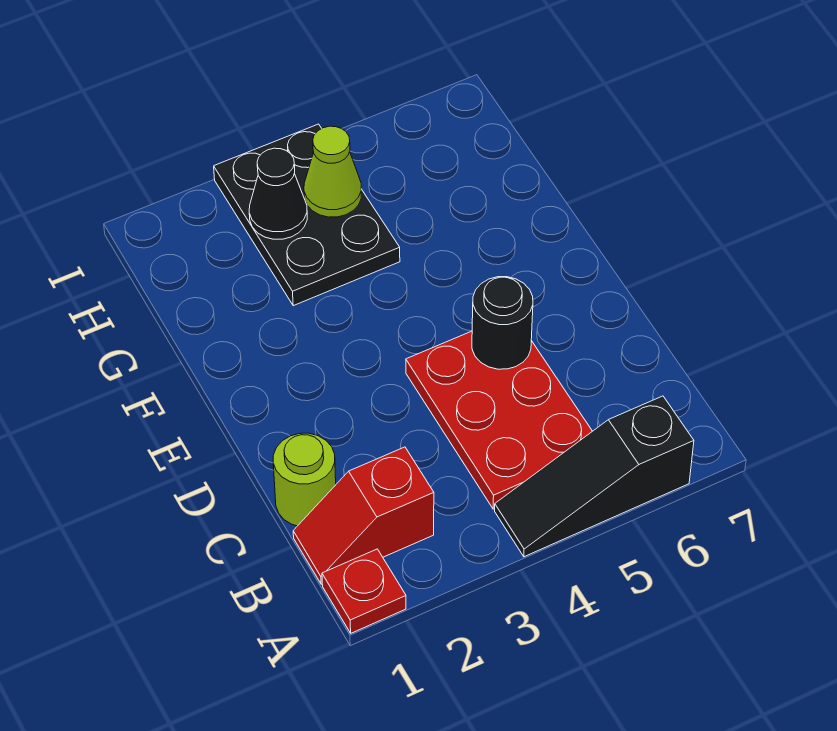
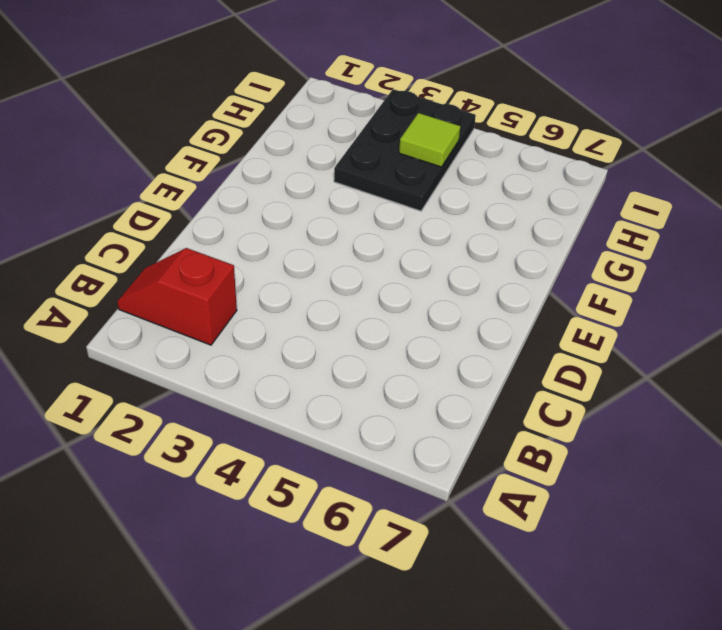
lime tile H4 level 2 -> lime cone H4 level 2
none -> red plate A1 level 1
none -> black slope A4:A6 level 1 top 6

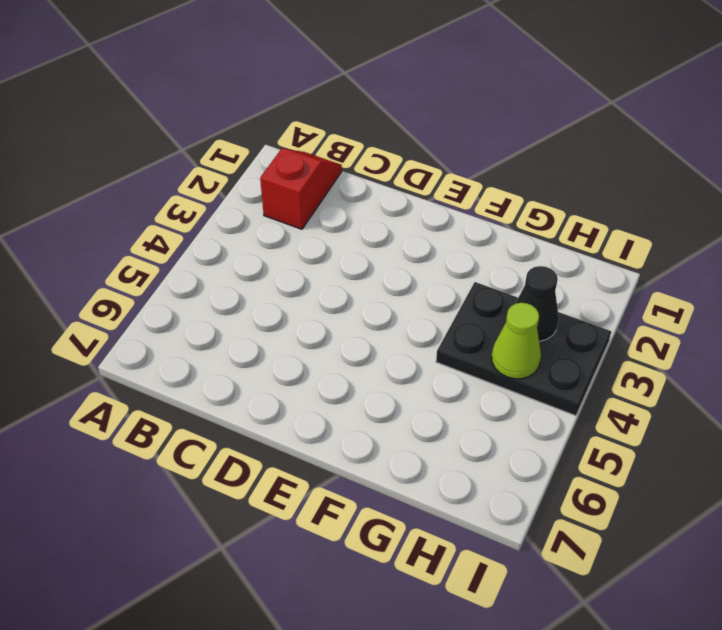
none -> red plate A1 level 1
none -> black slope A4:A6 level 1 top 6

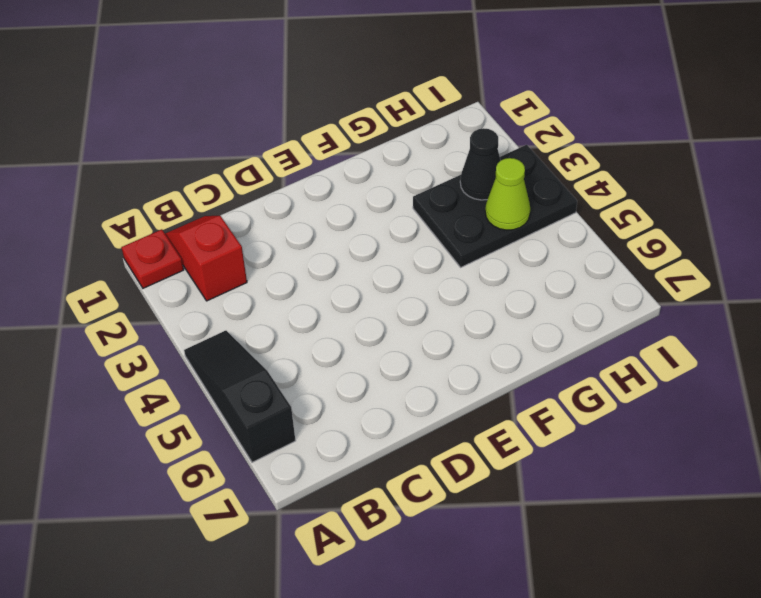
none -> red plate B4:D5 level 1
none -> lime round brick C1 level 1

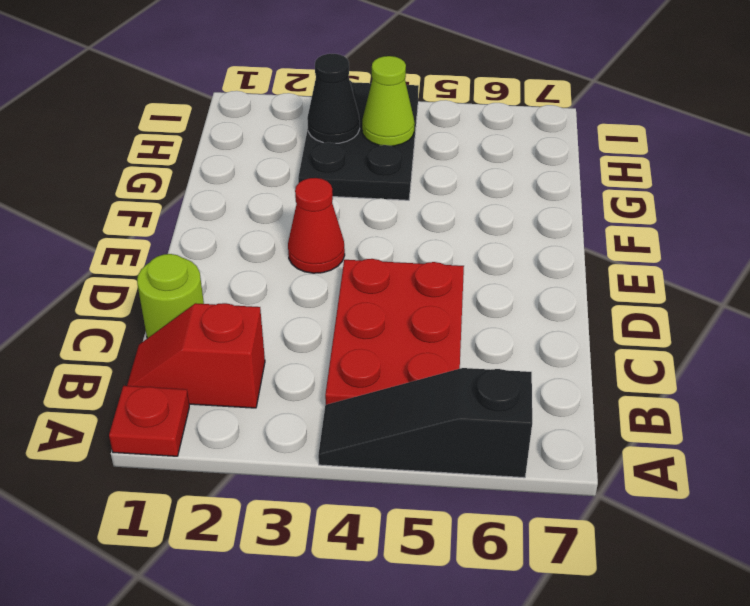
red cone E3 level 1 -> none
none -> black round brick D5 level 2

